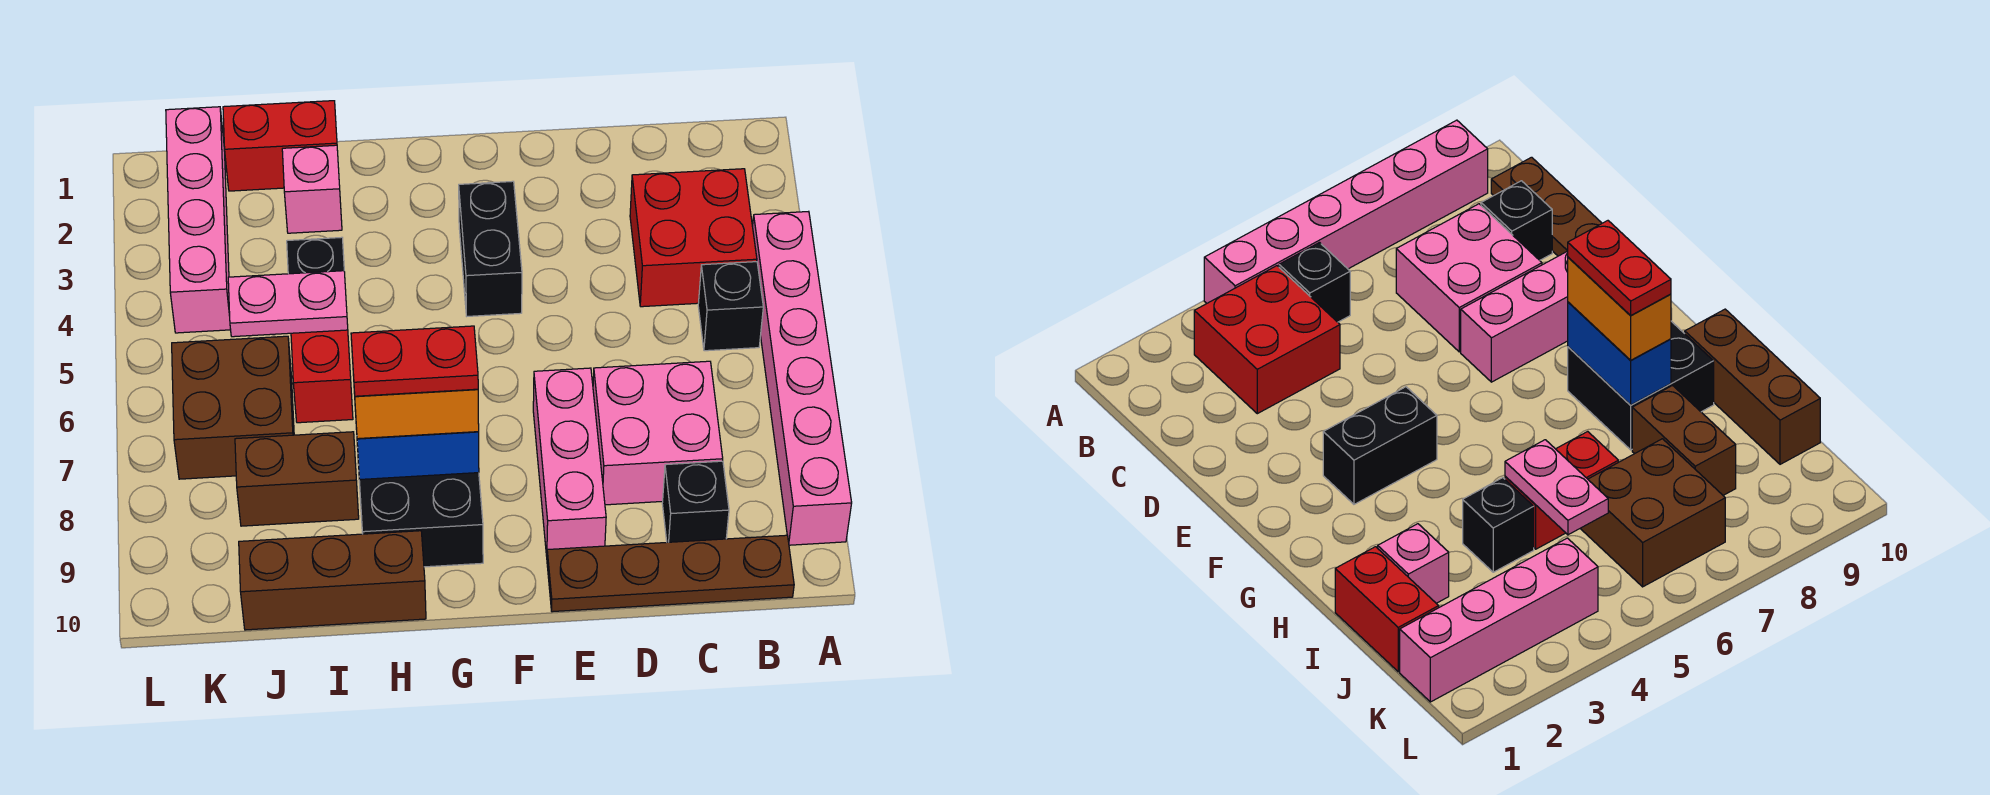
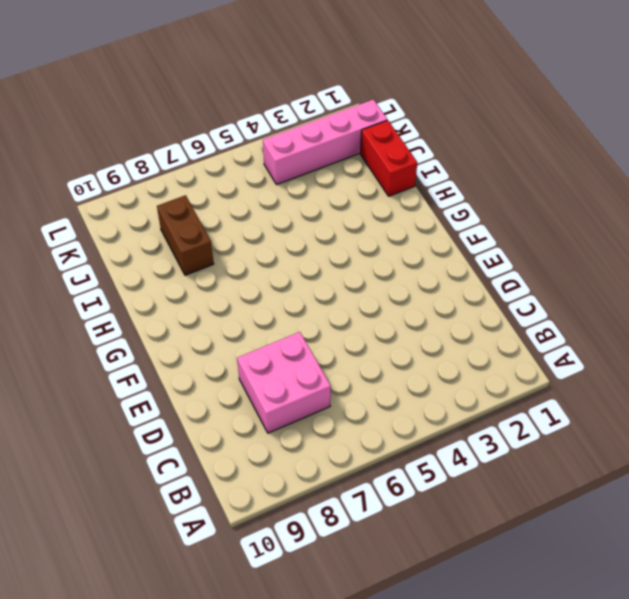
none -> pink brick A4:A9 level 1
none -> red brick B3:C4 level 1
none -> black brick B5 level 1

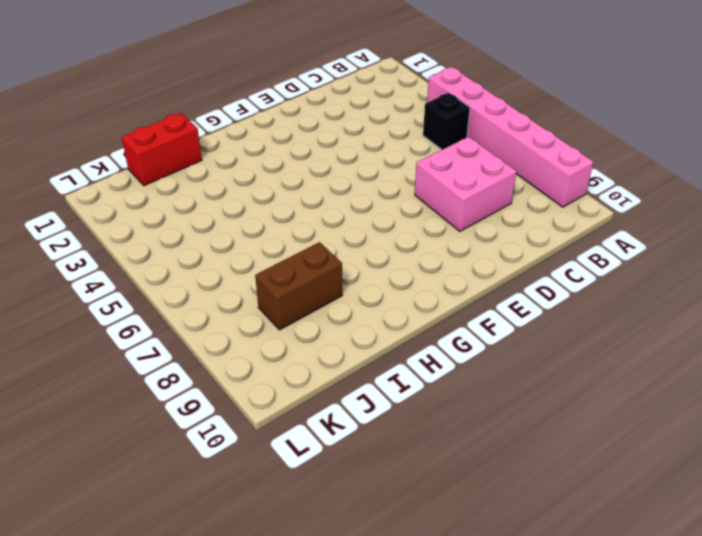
none -> red brick B3:C4 level 1
none -> brown plate B10:E10 level 1
none -> black brick C9 level 1

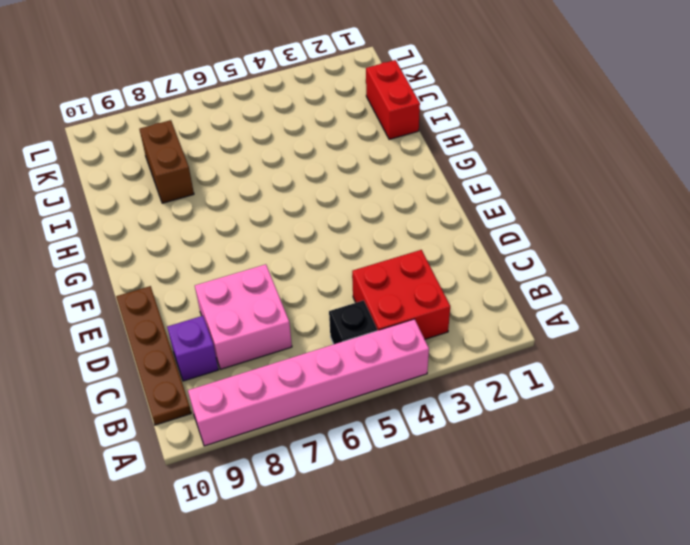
purple brick C9 level 1 -> black brick C9 level 1
none -> pink brick E7:E9 level 1
none -> black brick F3:F4 level 1
none -> black brick G8:H9 level 1

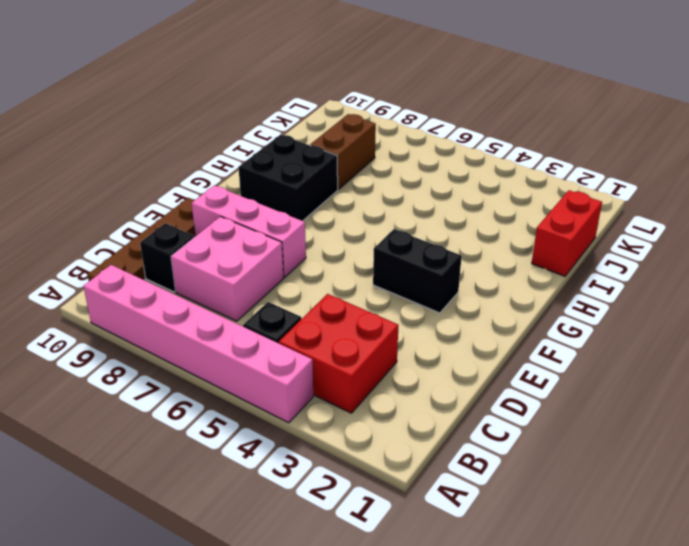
none -> brown brick H10:J10 level 1
none -> pink brick I2 level 1
none -> black brick I4 level 1

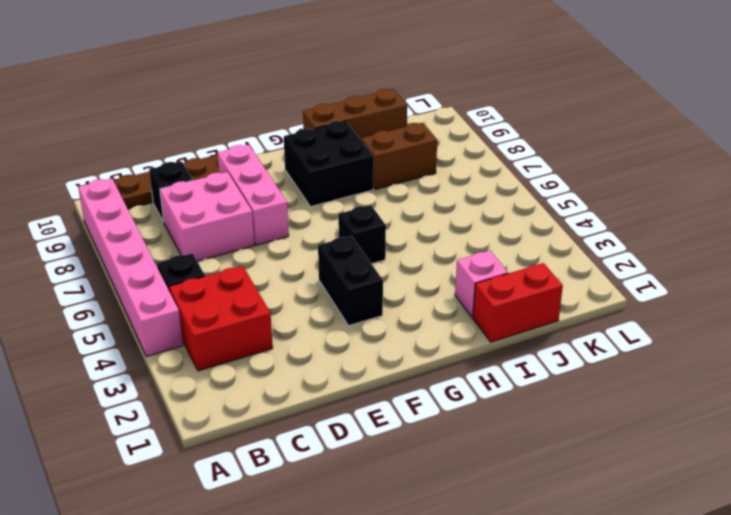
black brick G5 level 1 -> black brick I4 level 1
none -> red brick I5:I6 level 1
none -> brown brick J6:K7 level 1
none -> pink brick K1:K4 level 1

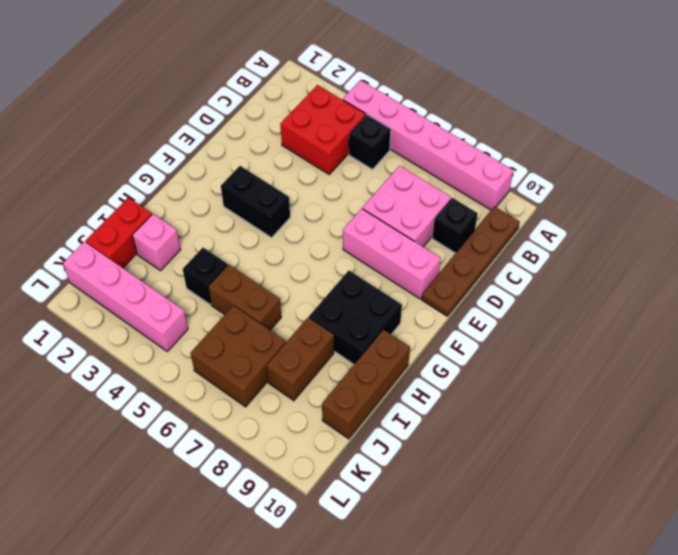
brown brick I5:I6 level 1 -> red brick I5:I6 level 1
none -> blue brick G8:H8 level 2
none -> pink plate I5:J5 level 2
none -> orange brick G8:H8 level 3

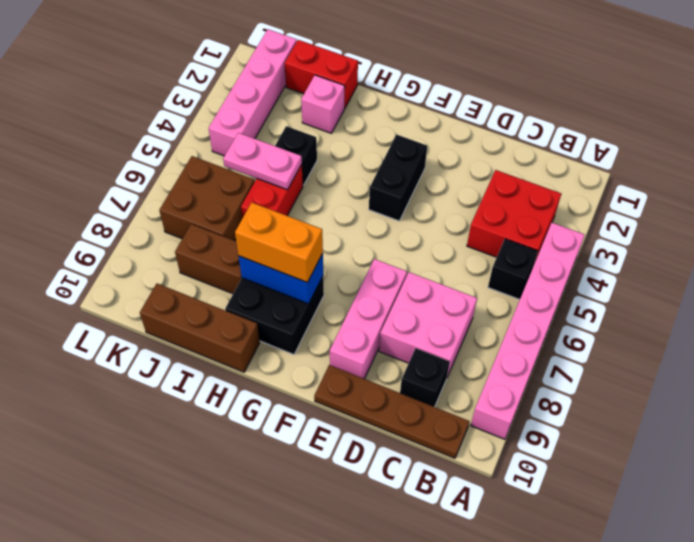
none -> red plate G8:H8 level 4

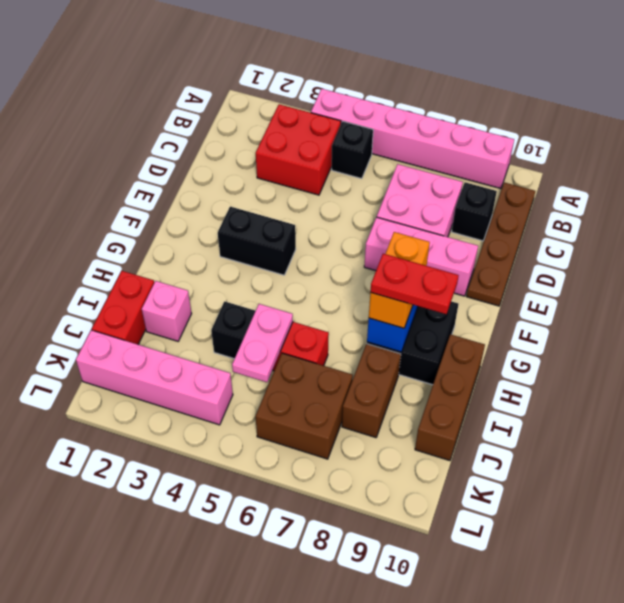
red plate H8:H9 level 4 -> red plate G8:H8 level 4

